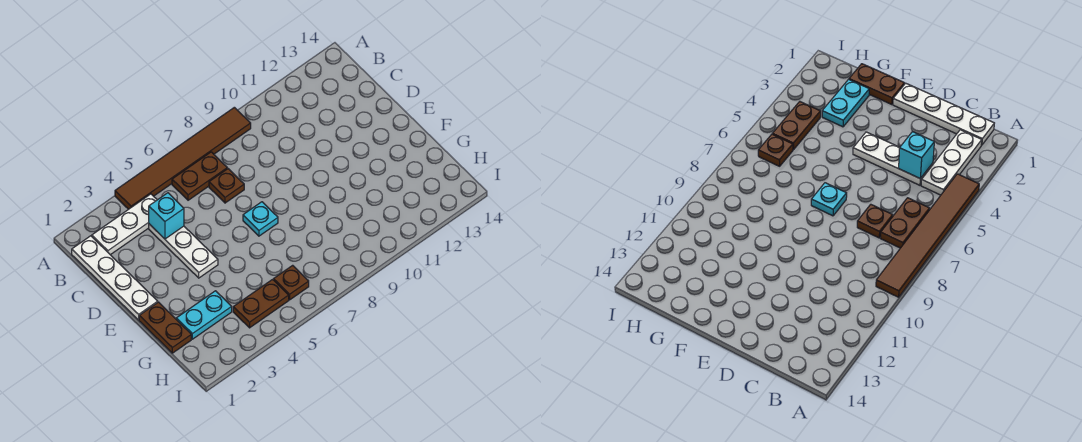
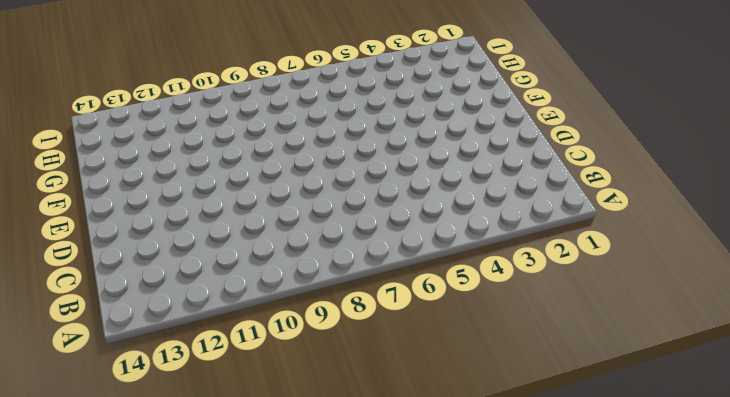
none -> brown tile A4:A9 level 1
none -> white plate B1:E1 level 1
none -> white plate B2:B4 level 1

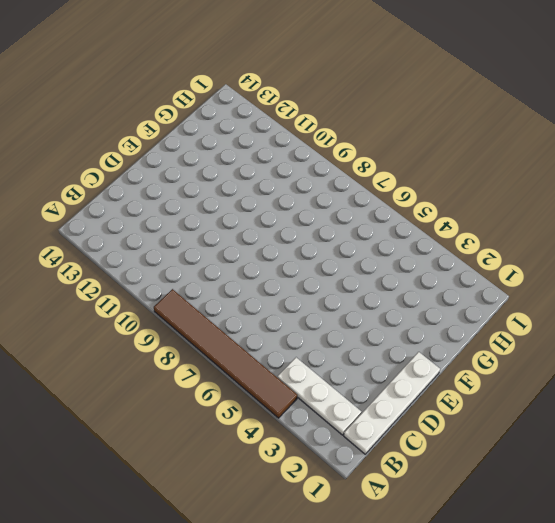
none -> brown plate B6:B7 level 1
none -> white plate C4:E4 level 1
none -> brown plate C7 level 1

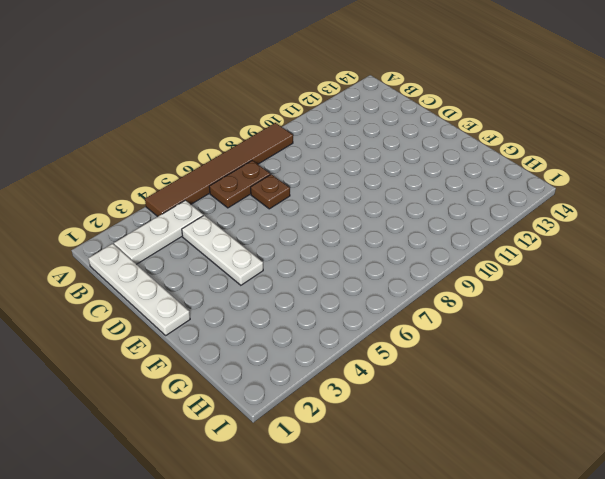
none -> cyan plate E7 level 1
none -> brown plate F1:G1 level 1
none -> cyan plate G2:G3 level 1

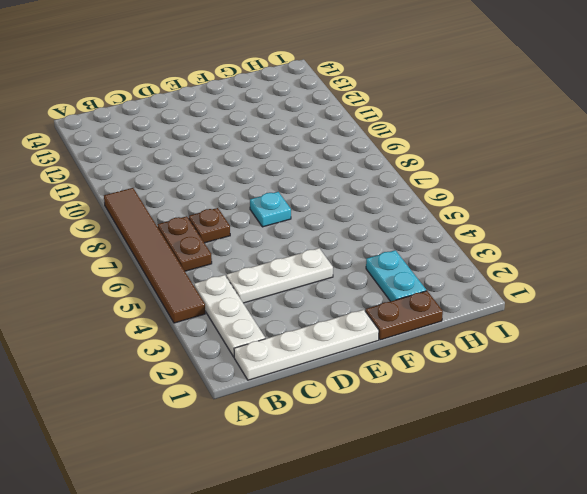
none -> brown plate H4:H5 level 1
none -> brown plate H6 level 1
none -> cyan brick C4 level 2

